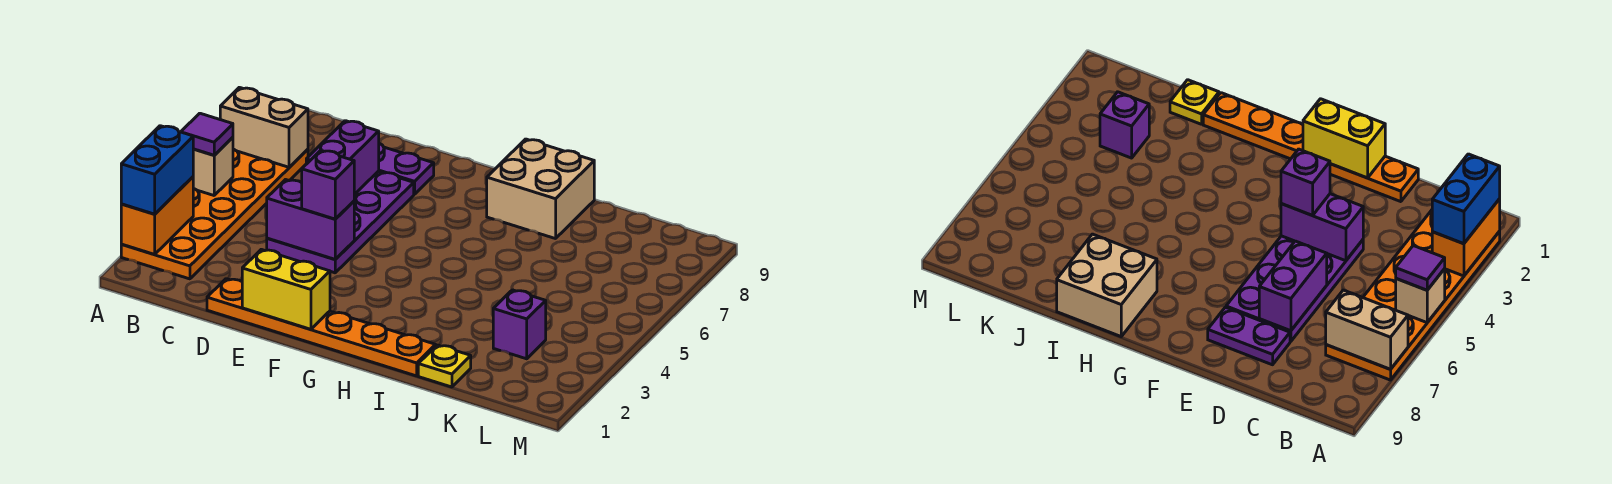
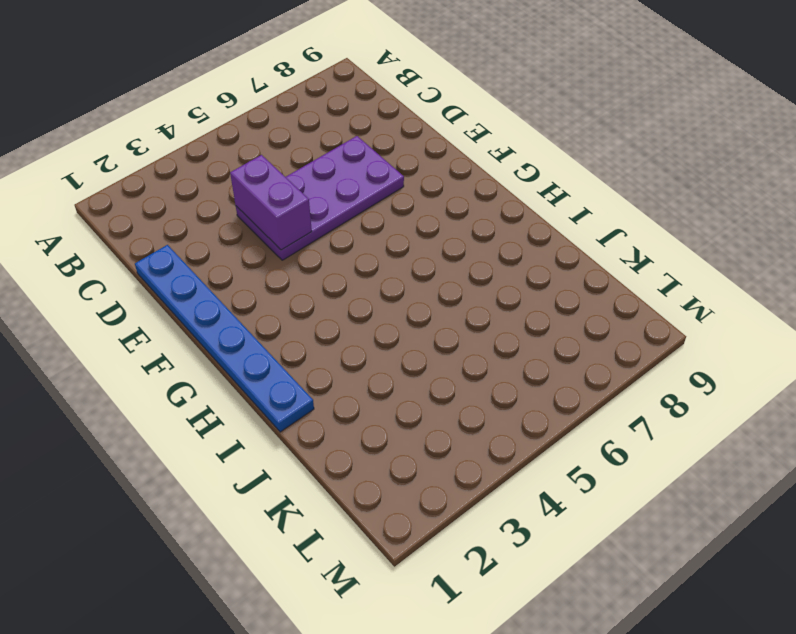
blue plate D1:I1 level 1 -> orange plate D1:I1 level 1
none -> orange plate A2:B7 level 1
none -> purple plate D8:E8 level 1
none -> tan brick H8:I9 level 1

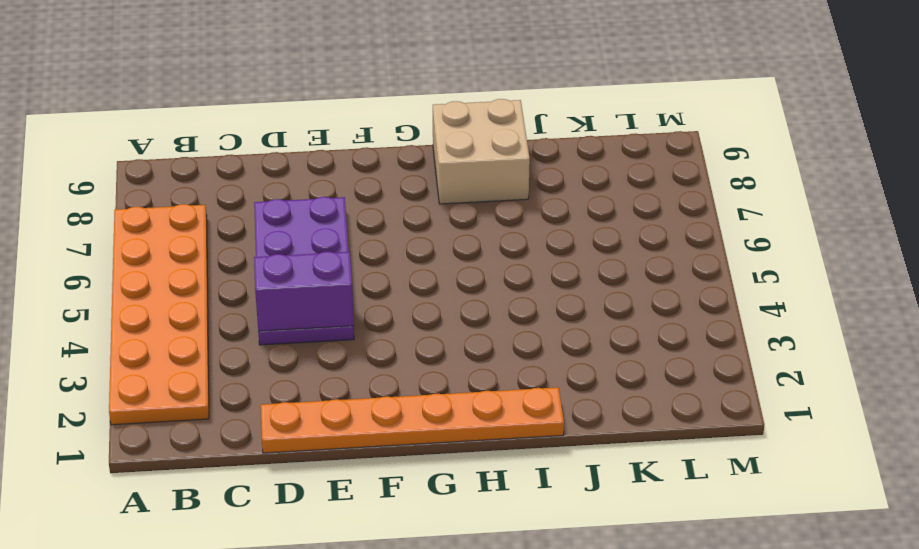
none -> purple plate D8:E8 level 1
none -> yellow plate J1 level 1
none -> purple brick K3 level 1

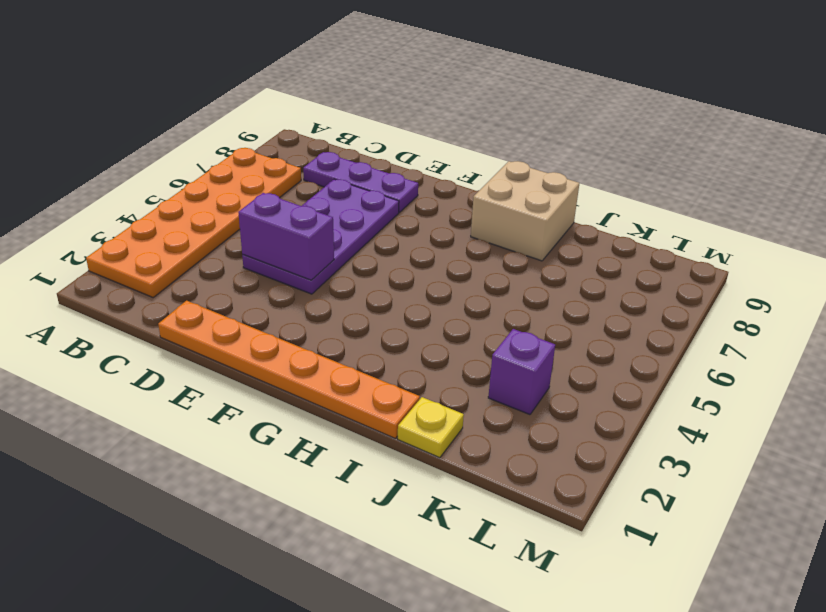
purple plate C8:E8 level 1 -> purple plate D8:E8 level 1
none -> orange brick A2:A3 level 2
none -> tan brick A5 level 2
none -> tan brick A7:B7 level 2

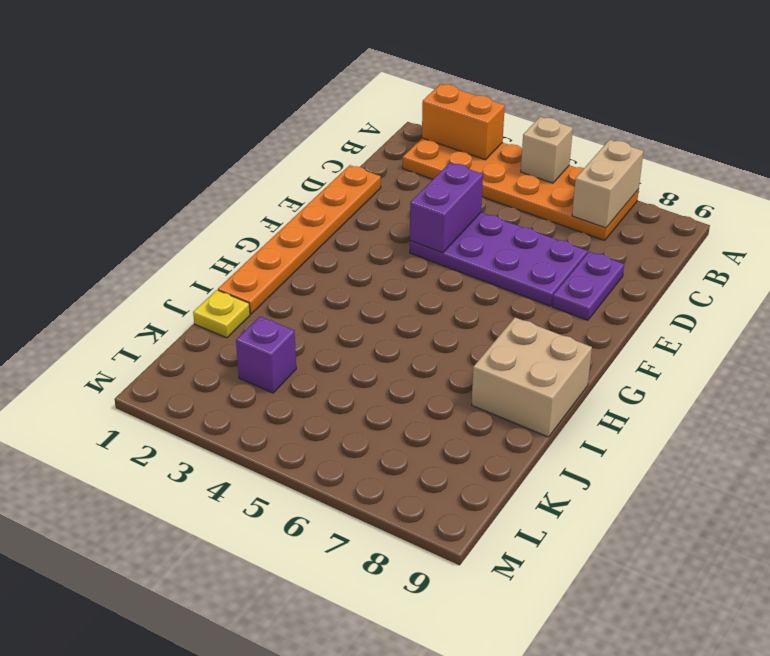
none -> purple brick D6:D7 level 2
none -> yellow brick E1:F1 level 2
none -> blue brick A2:A3 level 3

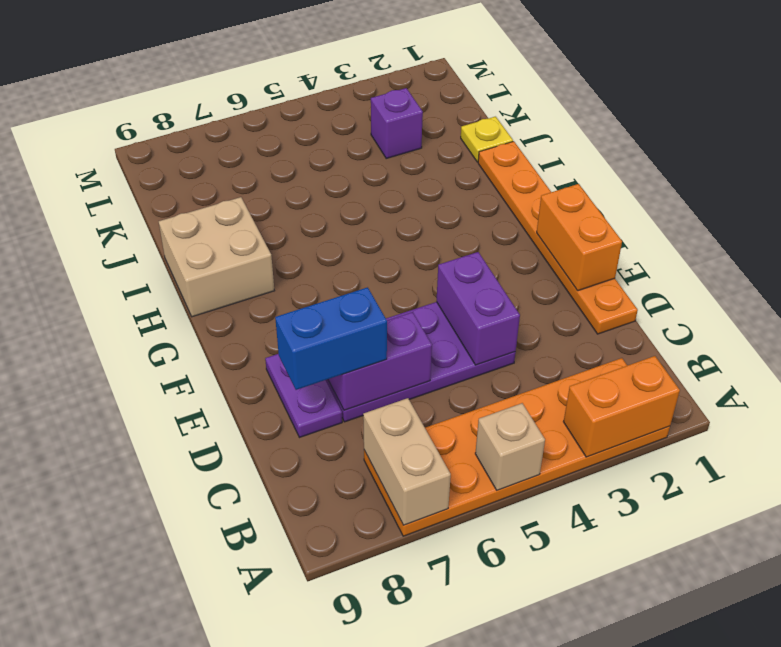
blue brick D7:D8 level 3 -> blue brick A2:A3 level 3
orange brick E1:F1 level 2 -> yellow brick E1:F1 level 2
none -> purple tile A5 level 3
none -> purple brick E4 level 3

